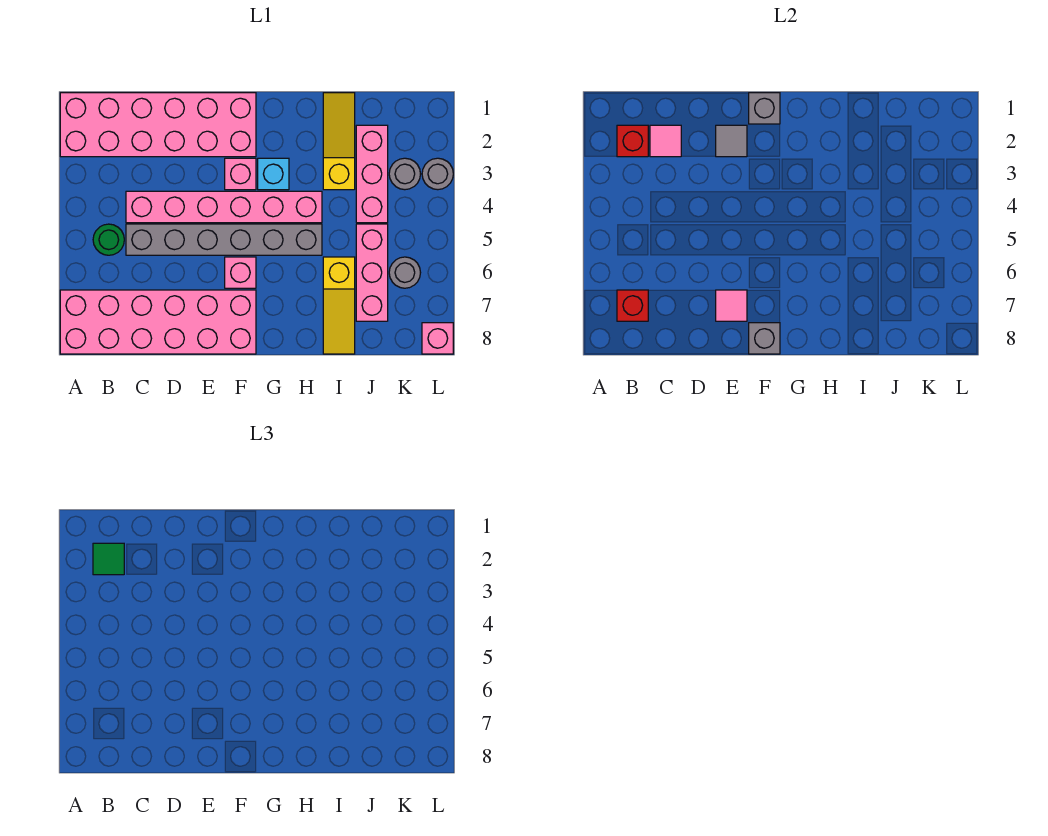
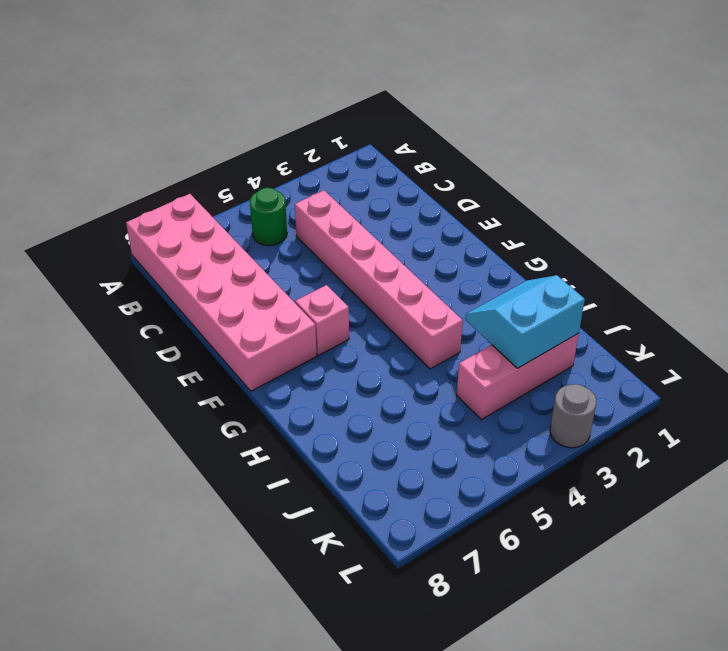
cyan slope I2:J3 level 2 top J -> none
none -> pink brick A1:F2 level 1
none -> grey brick C5:H5 level 1
none -> pink brick F3 level 1

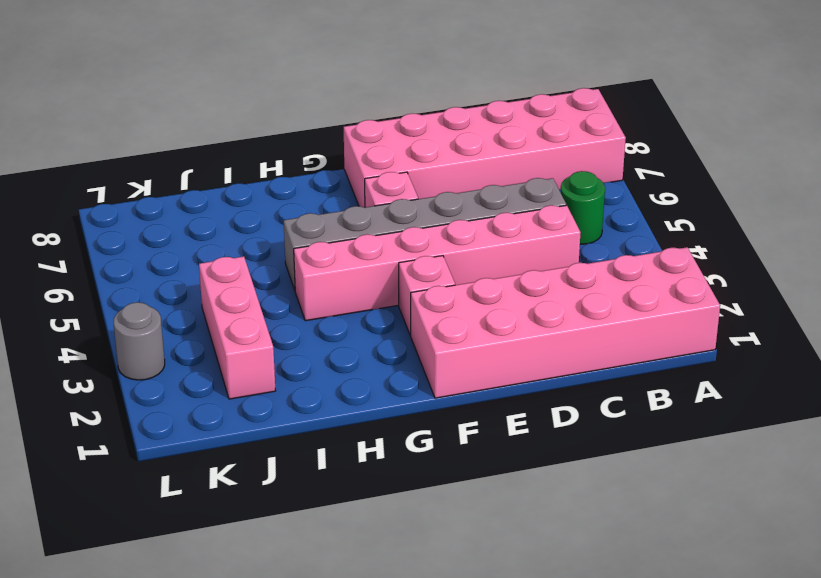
none -> cyan brick G3 level 1
none -> yellow slope I1:I3 level 1 top 3
none -> yellow slope I6:I8 level 1 top 6

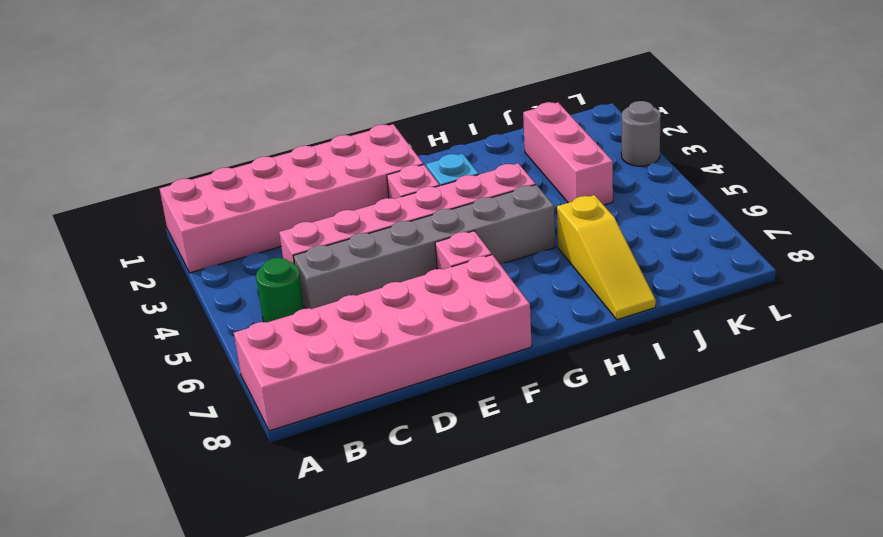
none -> yellow slope I1:I3 level 1 top 3
none -> pink brick J5:J7 level 1
none -> grey round brick K3 level 1

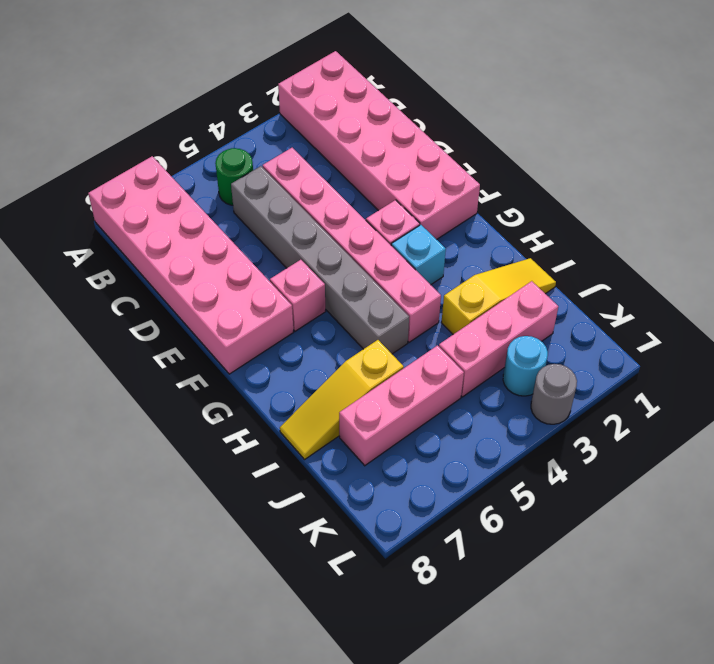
cyan round brick K3 level 1 -> grey round brick K3 level 1
none -> grey round brick K6 level 1
none -> pink brick L8 level 1
none -> red brick B2 level 2

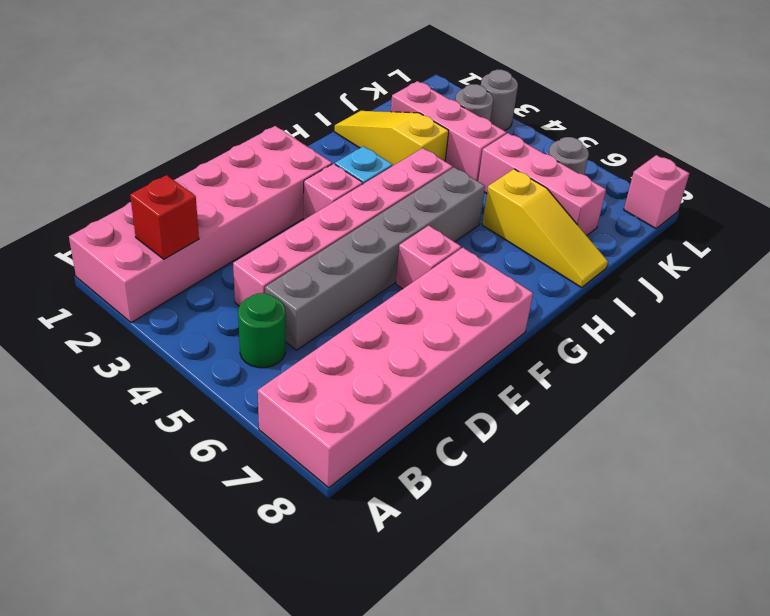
none -> red brick B7 level 2
none -> pink tile C2 level 2
none -> grey tile E2 level 2

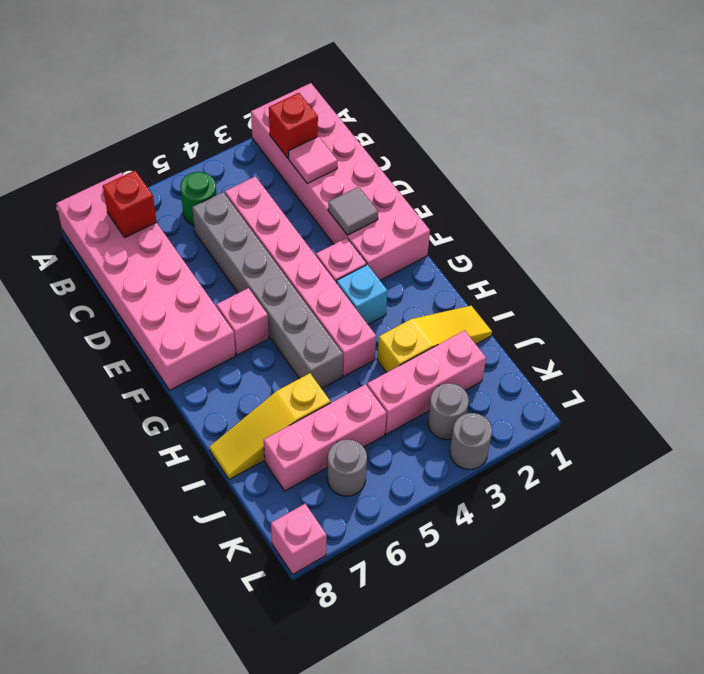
none -> pink tile E7 level 2
none -> grey brick F1 level 2
none -> grey brick F8 level 2

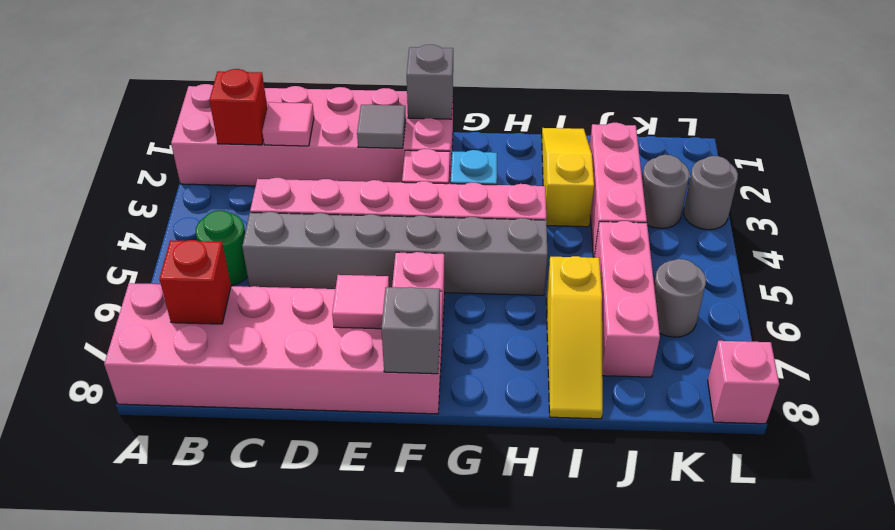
none -> green tile B2 level 3

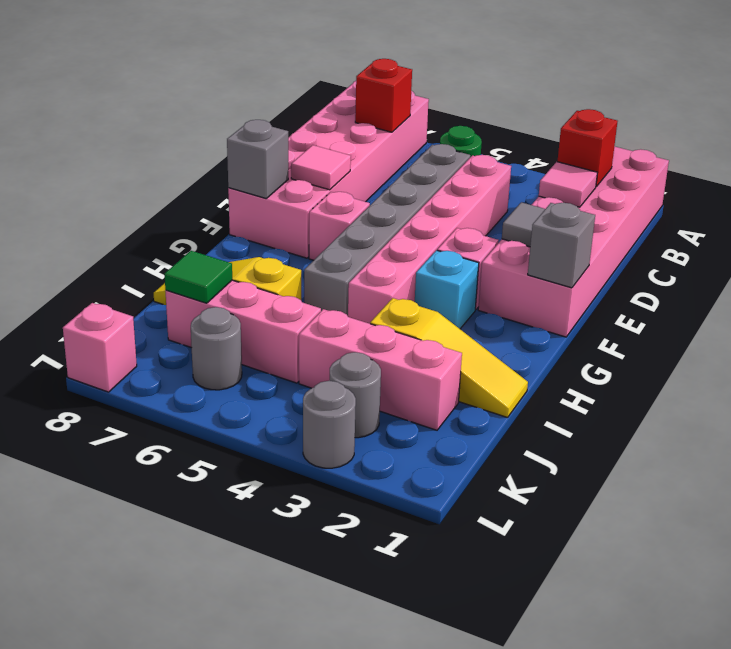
green tile J7 level 2 -> green tile B2 level 3

